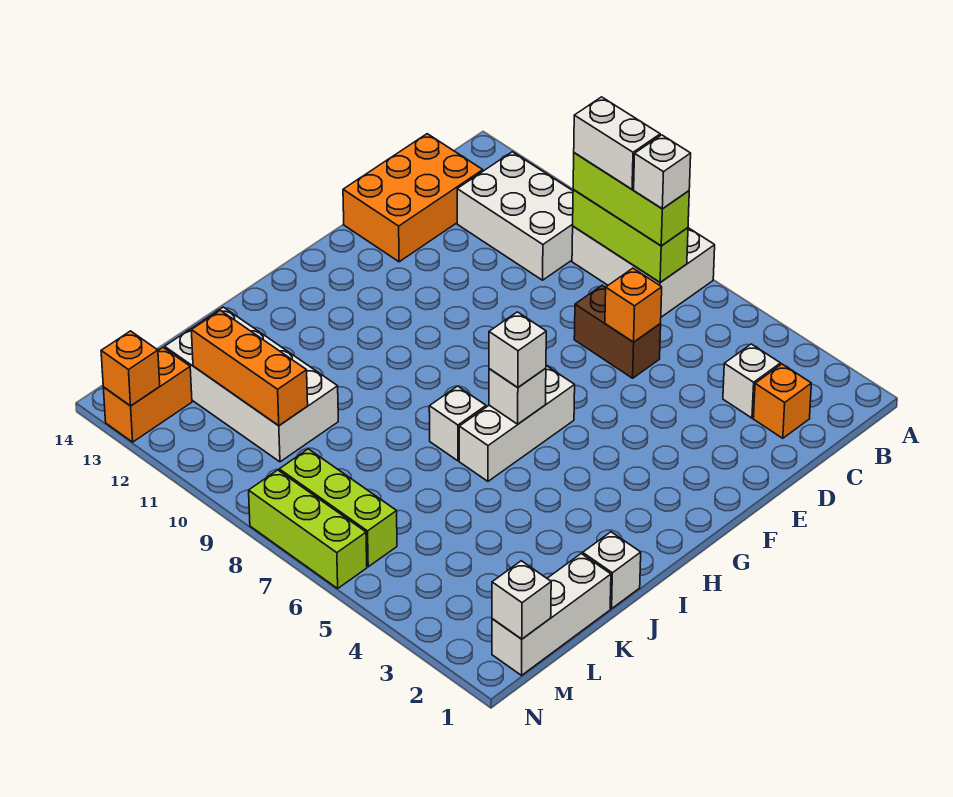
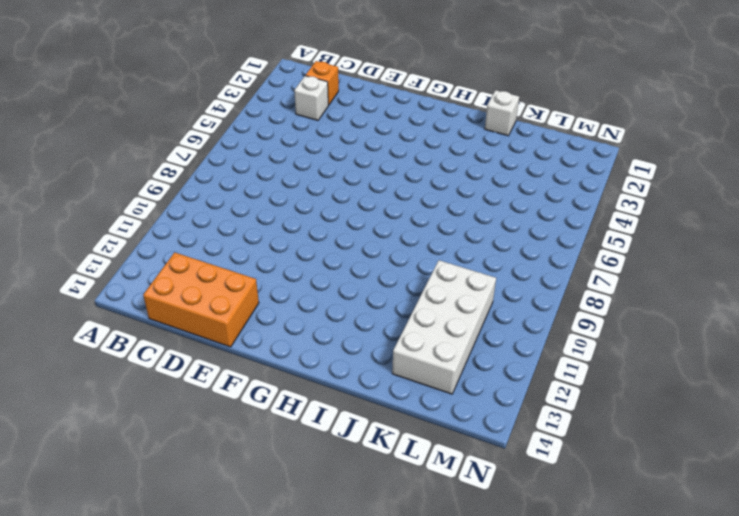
none -> white brick A7:B9 level 1
none -> white brick B10:C12 level 1
none -> brown brick D6:D7 level 1

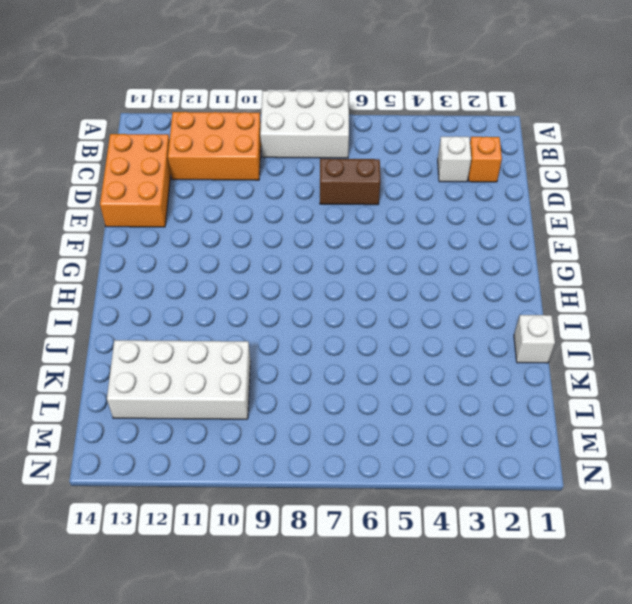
orange brick B10:C12 level 1 -> white brick B10:C12 level 1
none -> white brick G6:I6 level 1
none -> white brick I7 level 1
none -> white brick K1:M1 level 1

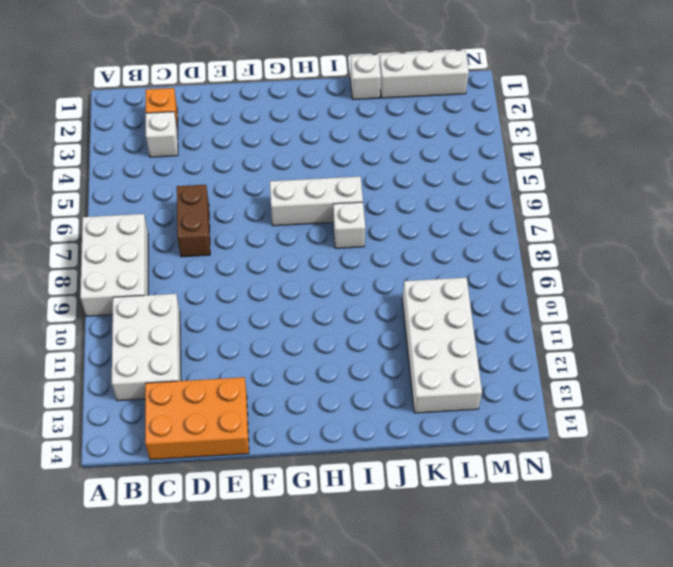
none -> lime brick M6:M8 level 1
none -> orange brick M13:N13 level 1
none -> lime brick N6:N8 level 1

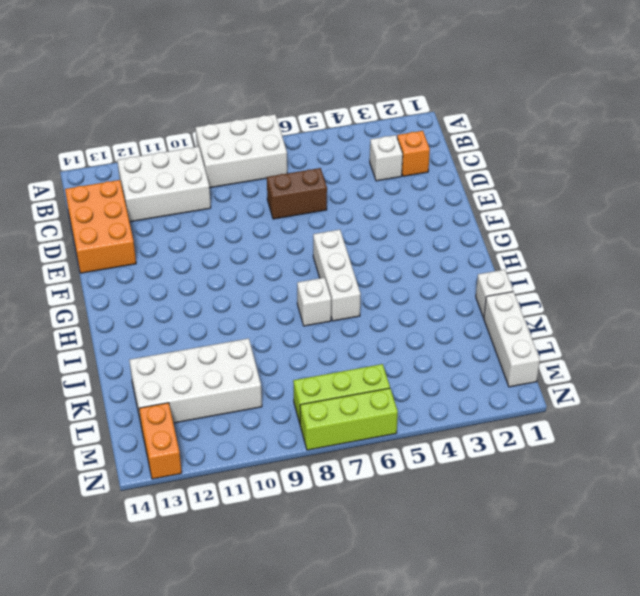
none -> lime brick B7:B9 level 2
none -> orange brick D6 level 2
none -> white brick H6 level 2

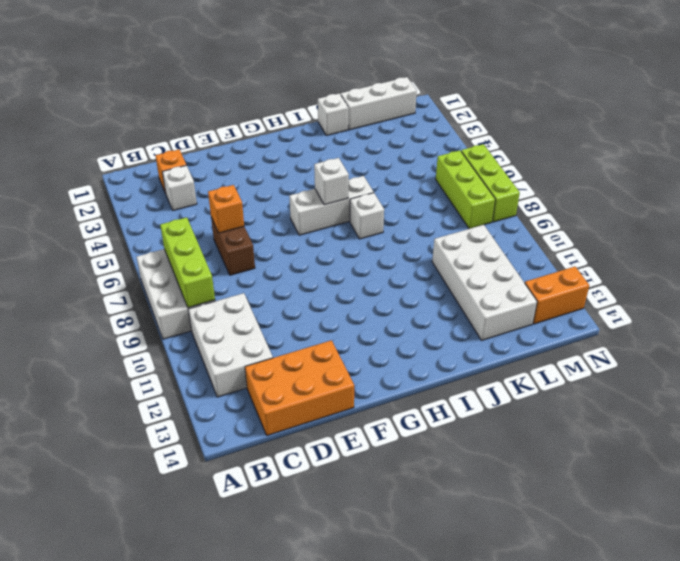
none -> orange brick L10:L12 level 2
none -> white brick M1 level 2
none -> orange brick N13 level 2

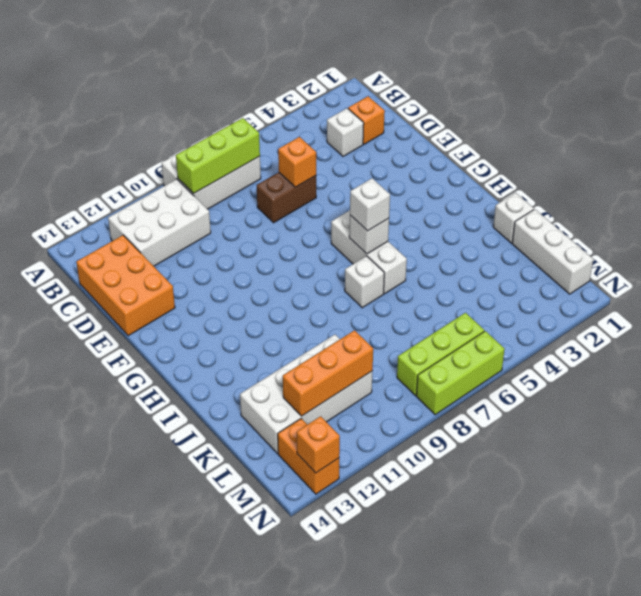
none -> white brick M1 level 2
none -> lime brick B7:B9 level 3
none -> white brick B7 level 4

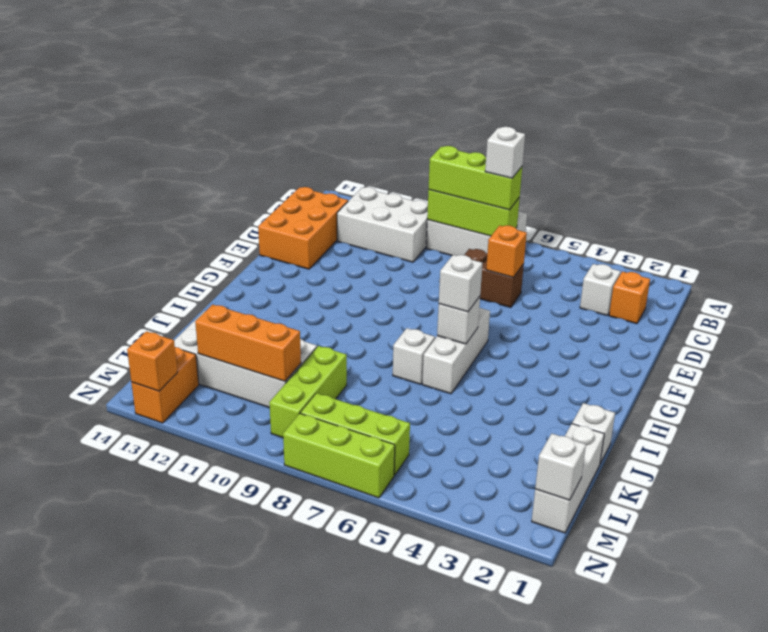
lime brick K9:M9 level 1 -> none
none -> white brick B8:B9 level 4

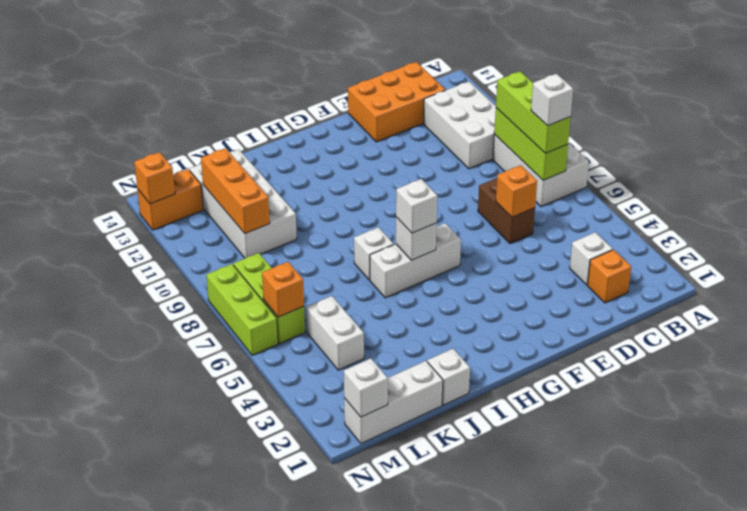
white brick L4:L5 level 1 -> white brick B8:B9 level 4
orange brick M6 level 2 -> none

